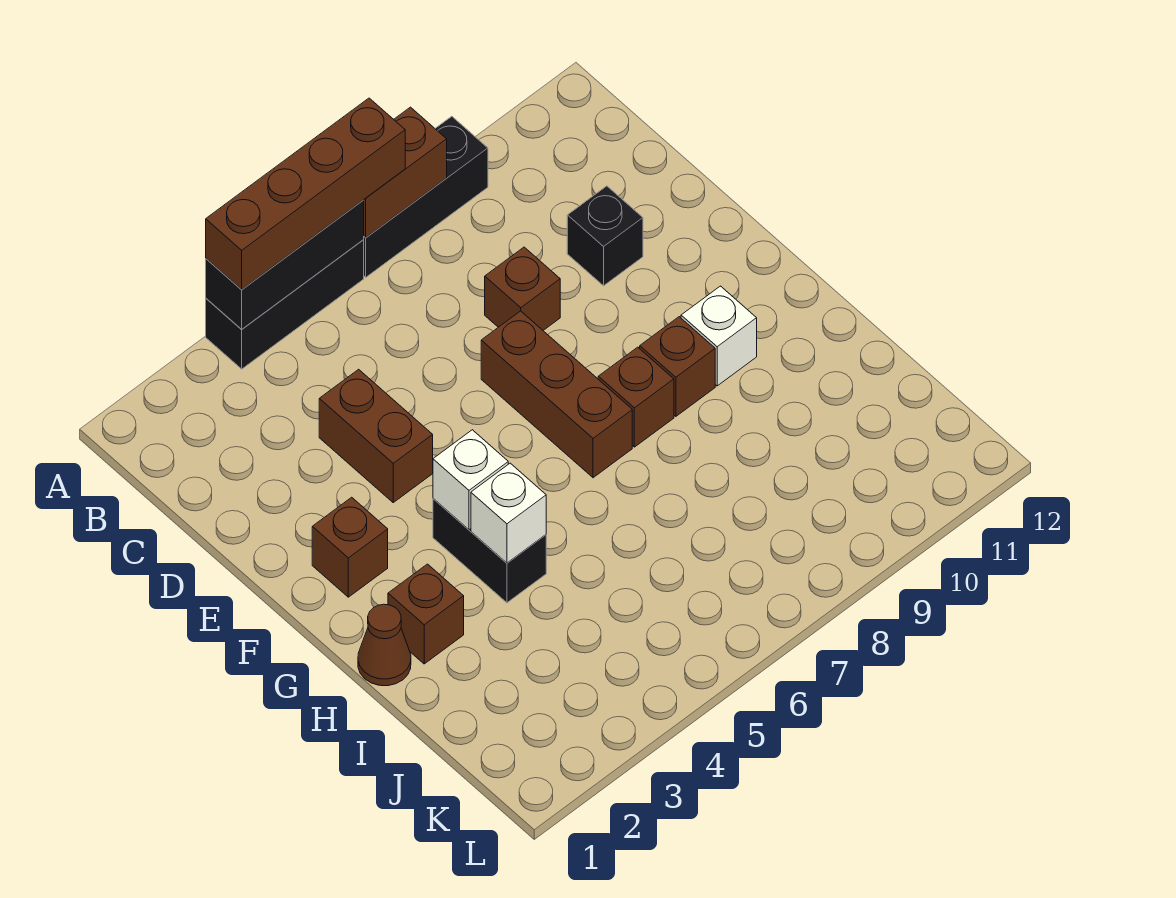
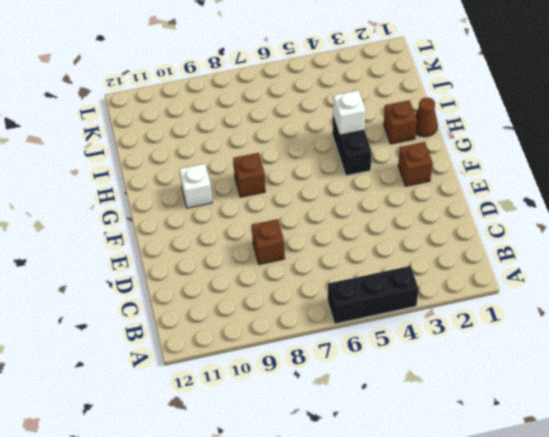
none -> black brick A7:A9 level 1
none -> brown brick D4:E4 level 1
none -> black brick D10 level 1

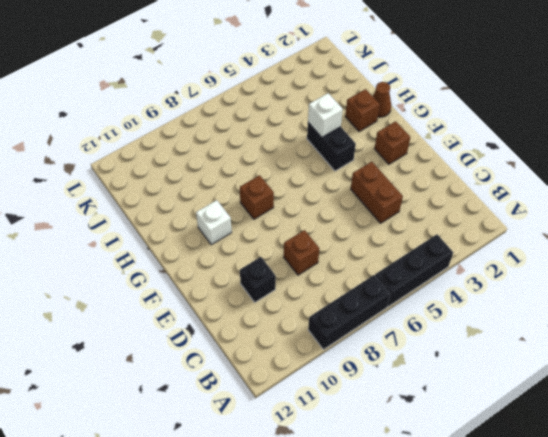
none -> brown brick E7:G7 level 1
none -> brown brick G9 level 1
none -> black brick A4:A6 level 2

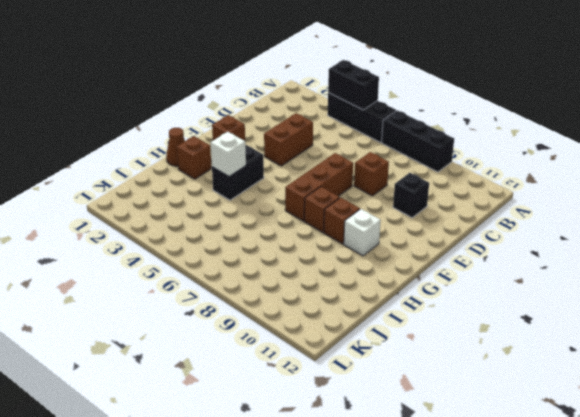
black brick A4:A5 level 2 -> black brick A4:A6 level 2
none -> brown brick A7:A8 level 2
none -> white brick G4 level 2
none -> brown brick A4:A7 level 3

